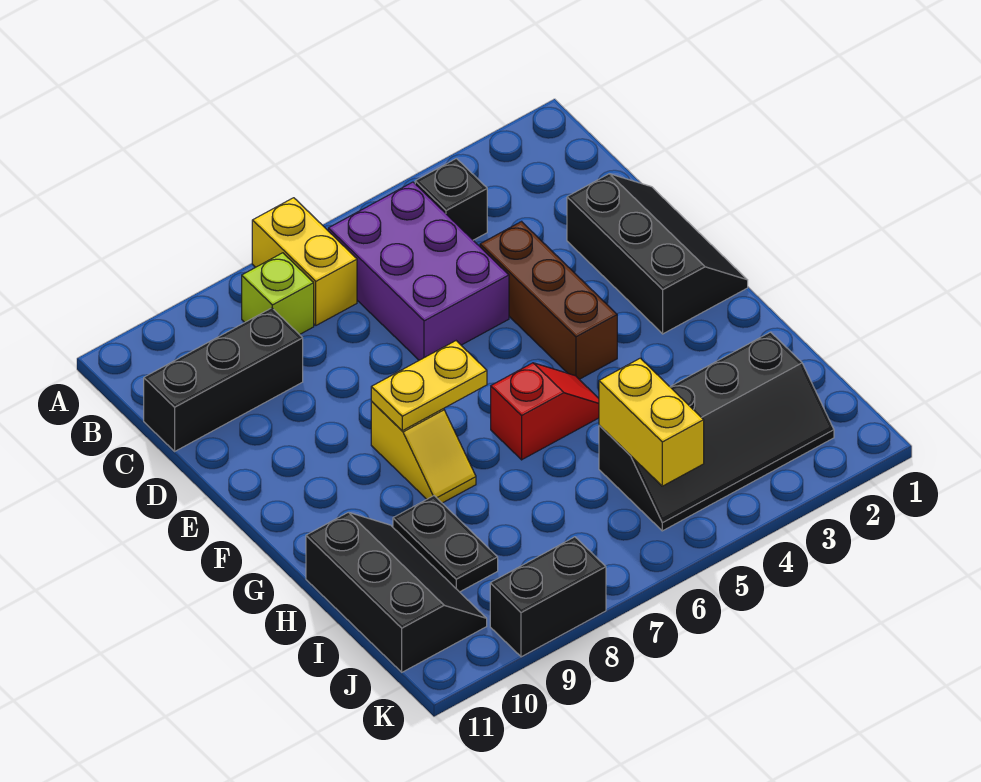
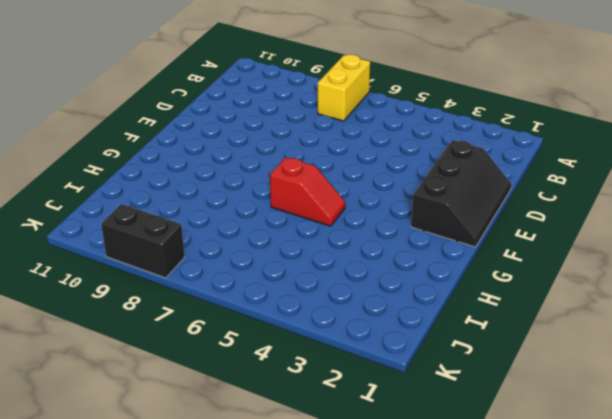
none -> black brick B4 level 1
none -> purple brick B5:D6 level 1
none -> lime brick B8 level 1

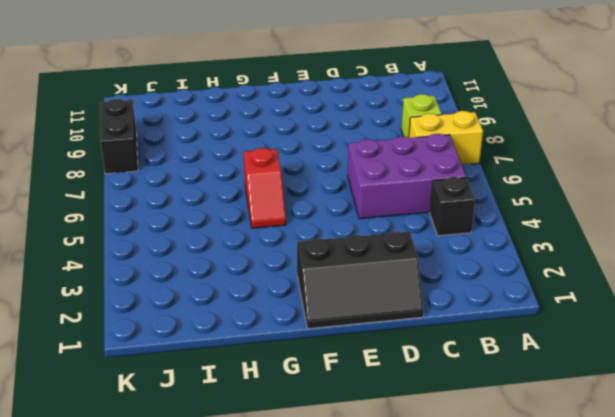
none -> black brick C9:C11 level 1
none -> brown brick D4:F4 level 1
none -> yellow slope F8:G8 level 1 top F

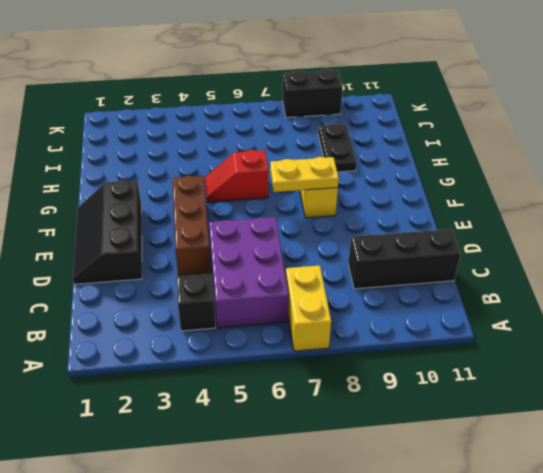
none -> lime brick B8 level 1
none -> black slope H10:J11 level 1 top 11
none -> black slope I2:J5 level 1 top I

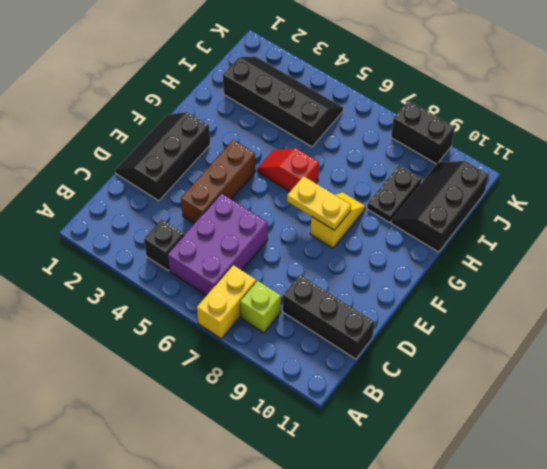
none -> yellow brick I5:J5 level 2

